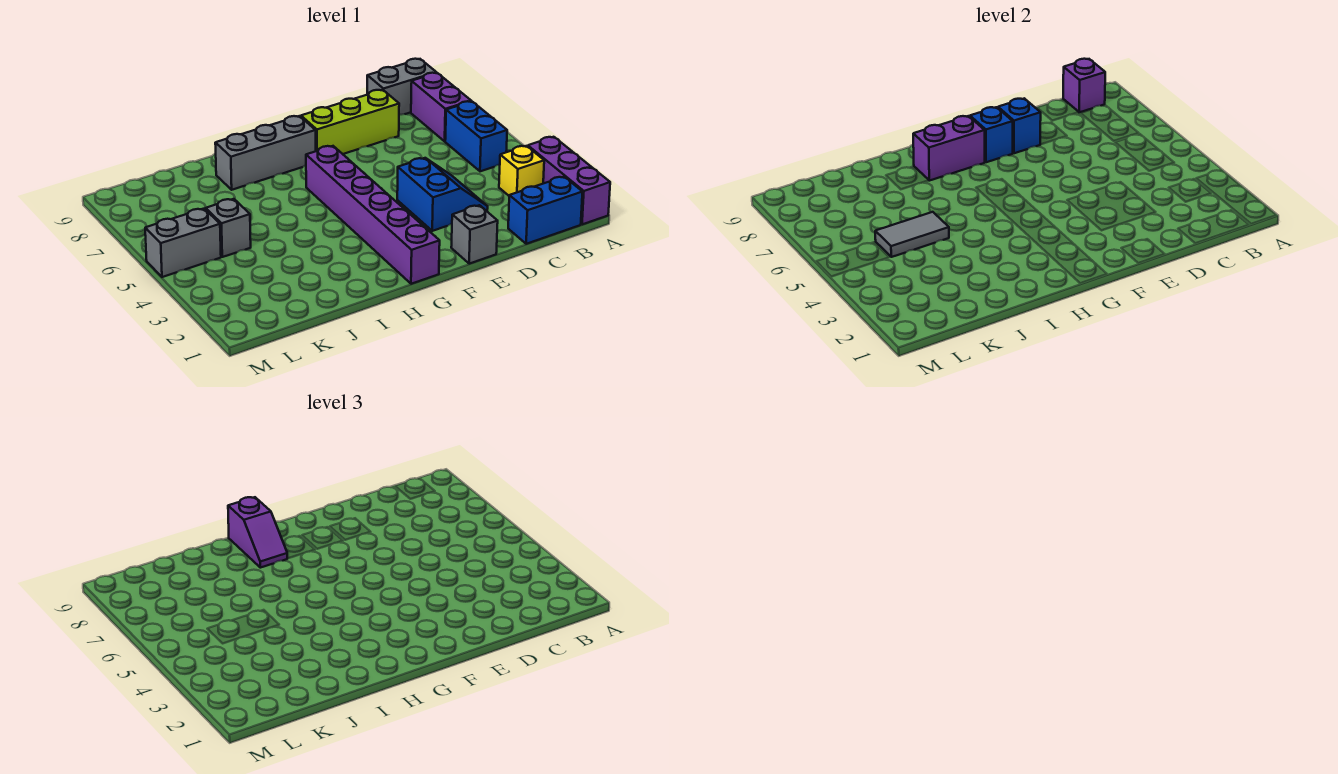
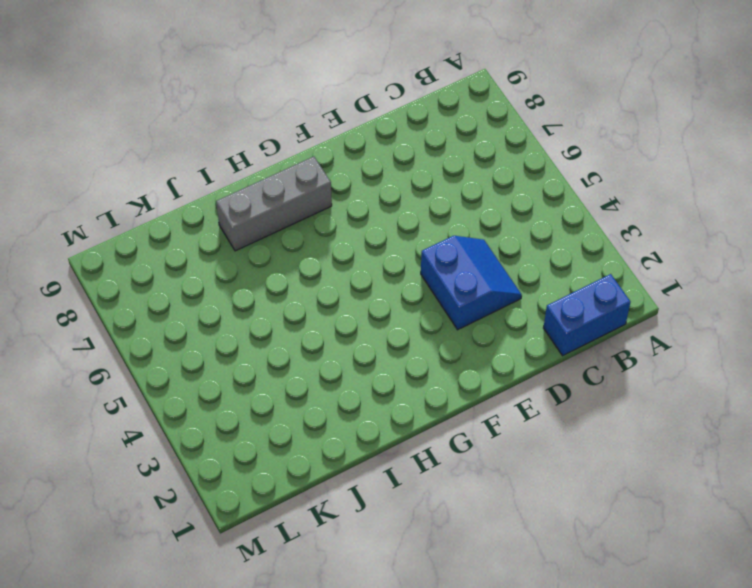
none -> purple brick A1:A3 level 1
none -> yellow brick B3 level 1
none -> blue brick B5:B6 level 1

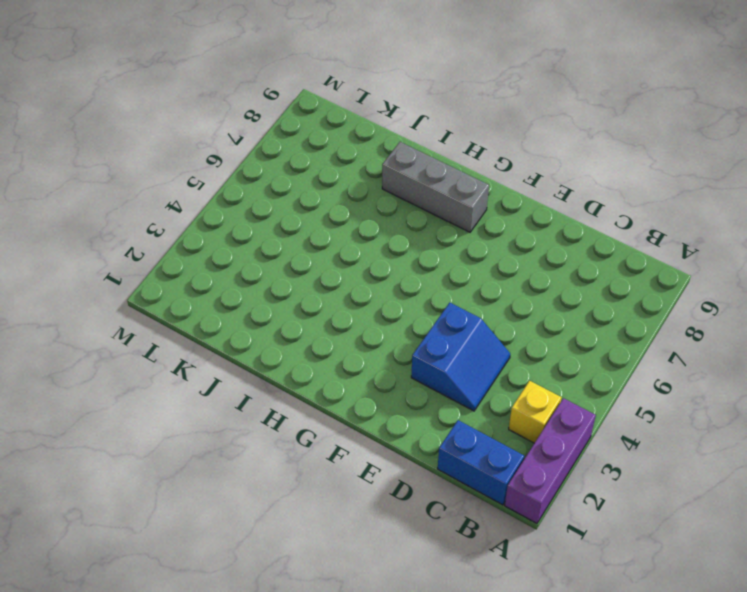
none -> blue brick B5:B6 level 1
none -> purple brick B7:B8 level 1
none -> grey brick B9:C9 level 1

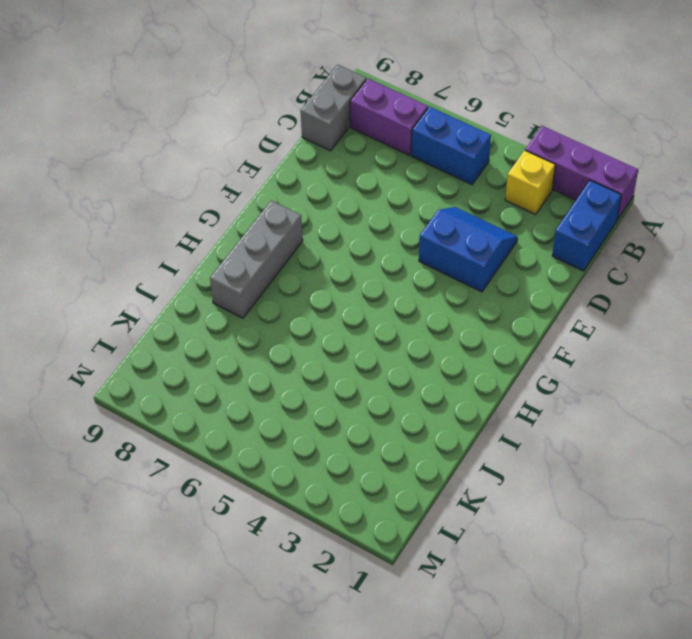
none -> lime brick D8:F8 level 1
none -> grey brick E1 level 1
none -> purple brick G1:G6 level 1

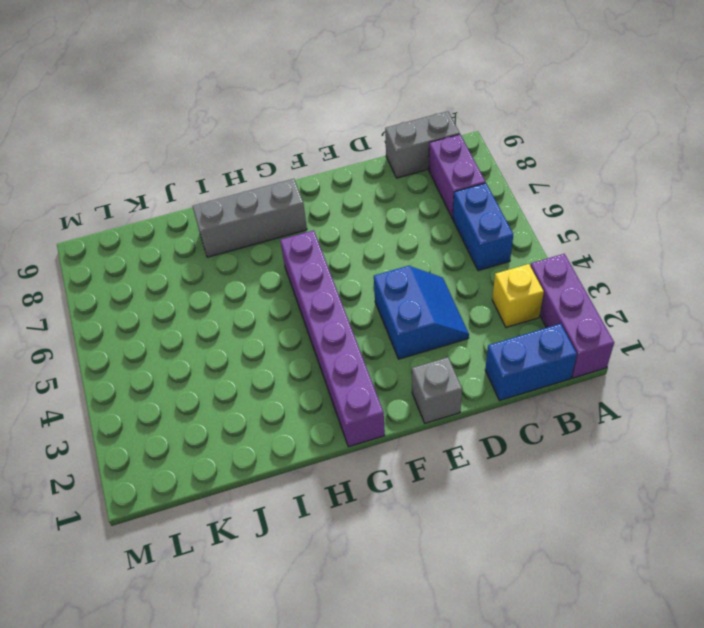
none -> lime brick D8:F8 level 1
none -> grey brick K5 level 1
none -> grey brick L5:M5 level 1

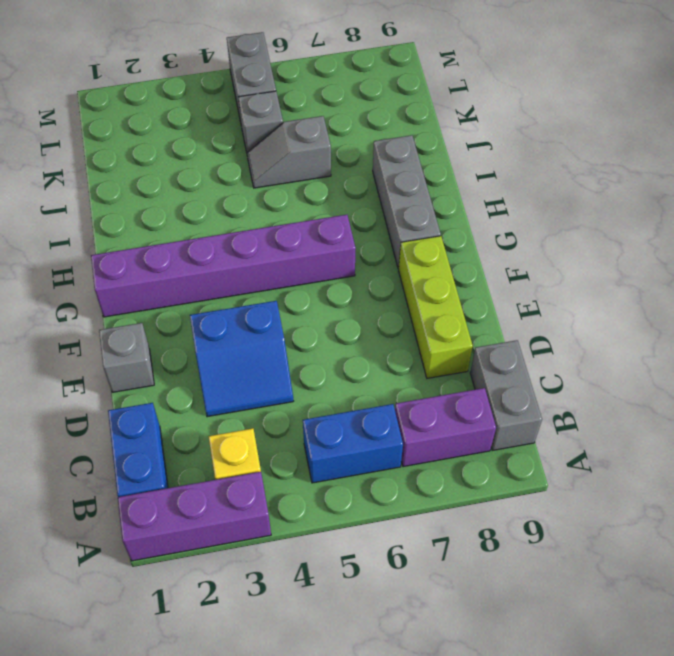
grey slope J5:J6 level 1 top 6 -> none
none -> purple brick B9 level 2
none -> blue brick E8 level 2
none -> blue brick F8 level 2

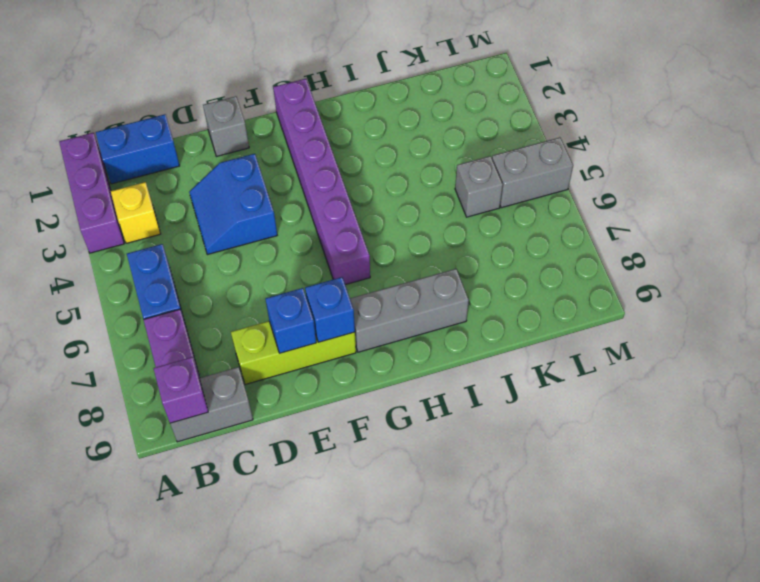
none -> purple brick G8:H8 level 2
none -> grey tile J5:K5 level 2
none -> purple slope H8:H9 level 3 top 9

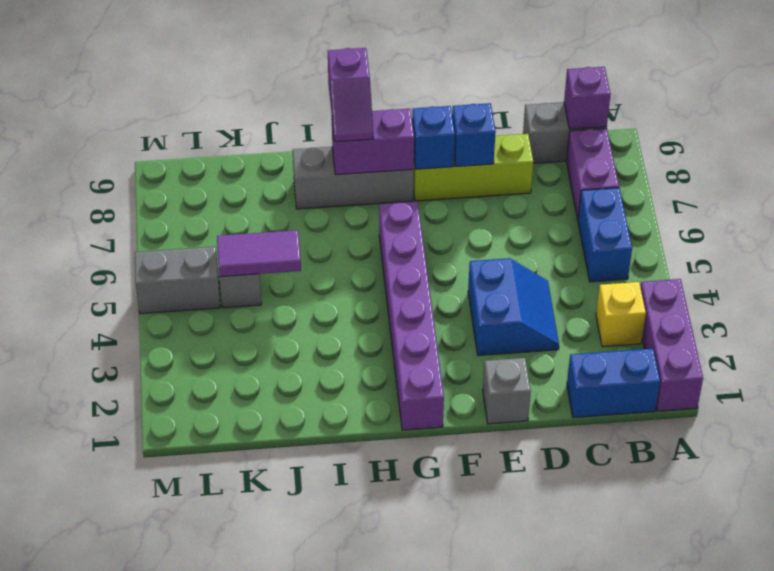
purple tile J5:K5 level 2 -> grey tile J5:K5 level 2

